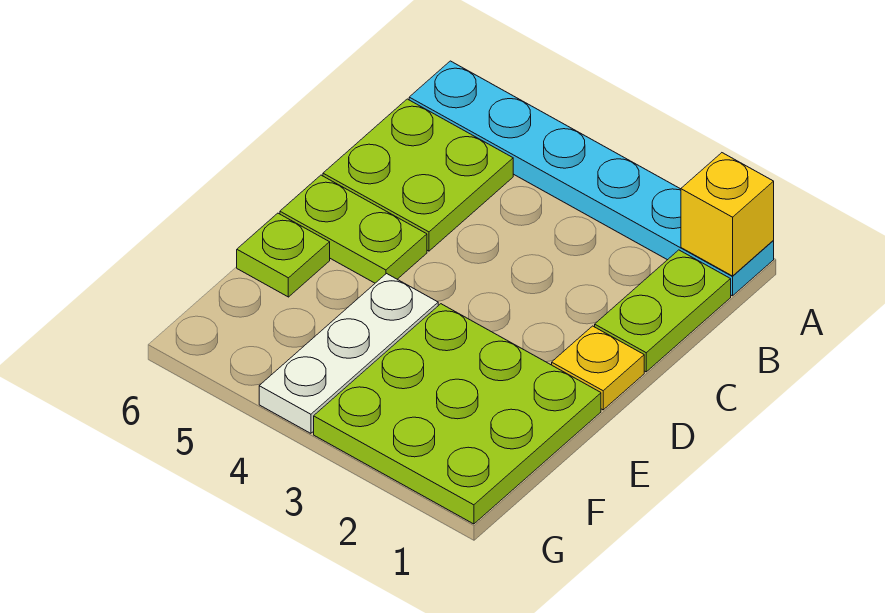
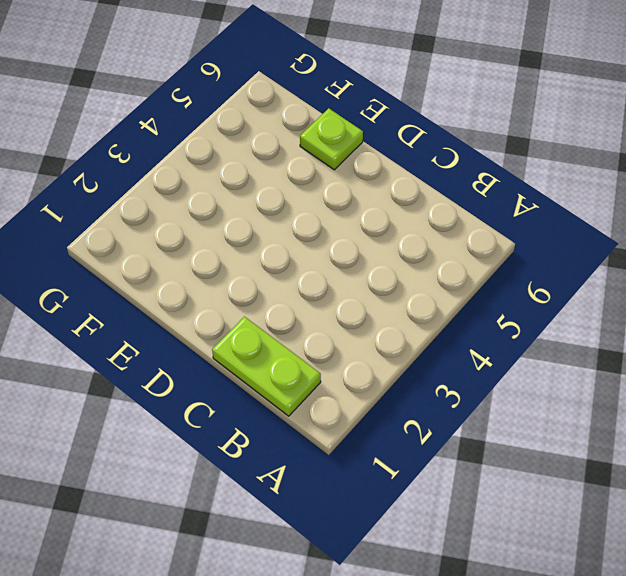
none -> cyan plate A1:A6 level 1
none -> lime plate B5:C6 level 1

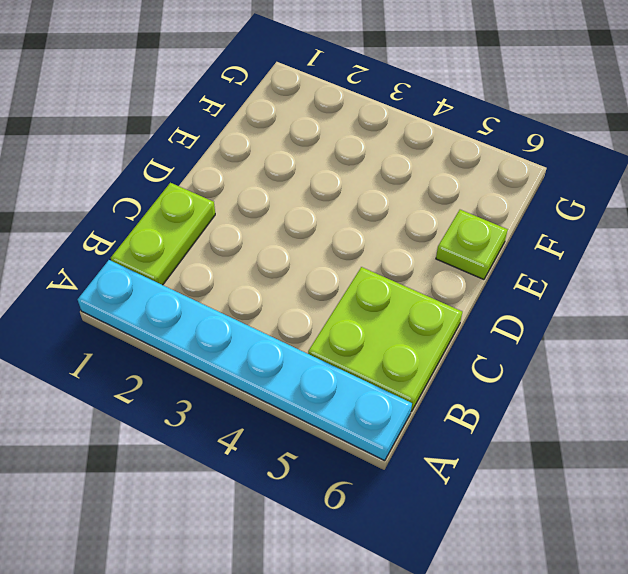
none -> yellow plate D1 level 1
none -> lime plate D5:D6 level 1

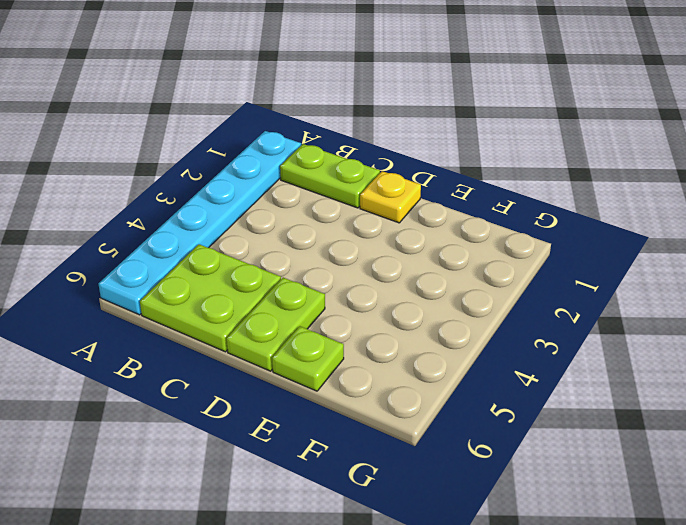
none -> lime plate E1:G3 level 1
none -> white plate E4:G4 level 1

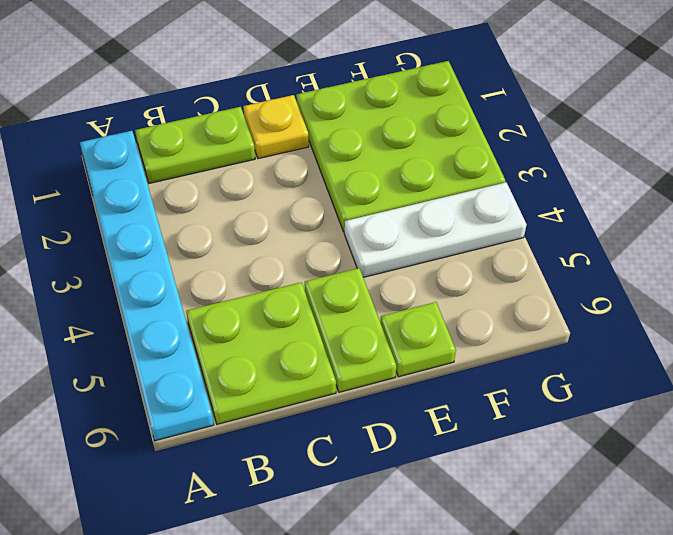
none -> yellow brick A1 level 2

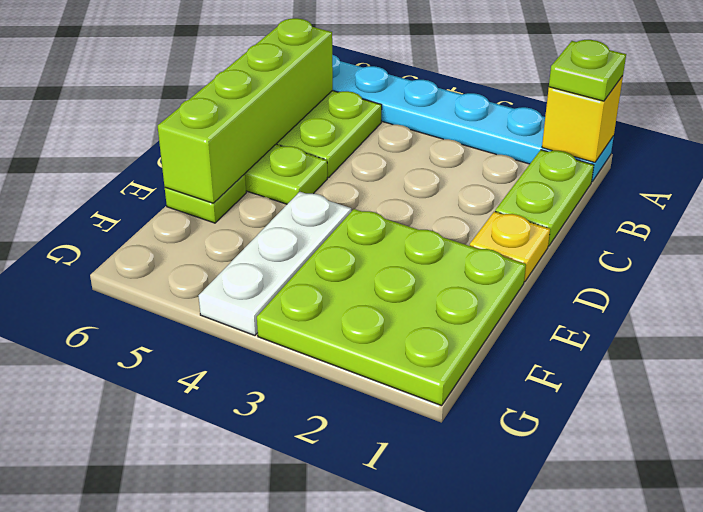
lime plate A1 level 3 -> none
lime brick B6:E6 level 2 -> none

